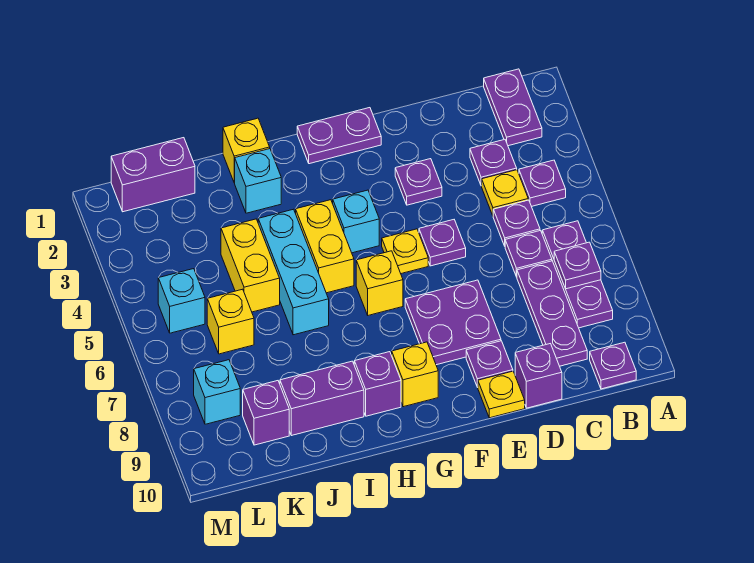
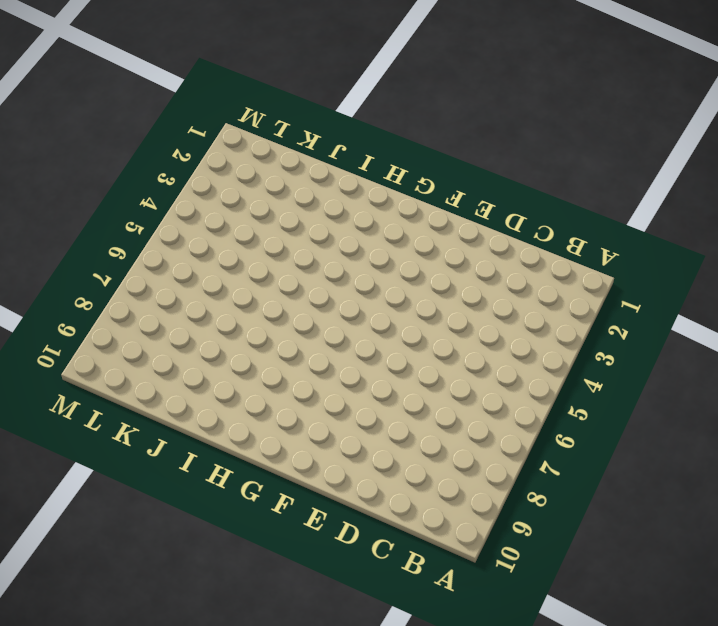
none -> purple plate B1:B2 level 1
none -> purple plate B4 level 1
none -> purple plate B6:B8 level 1
none -> purple plate B10 level 1

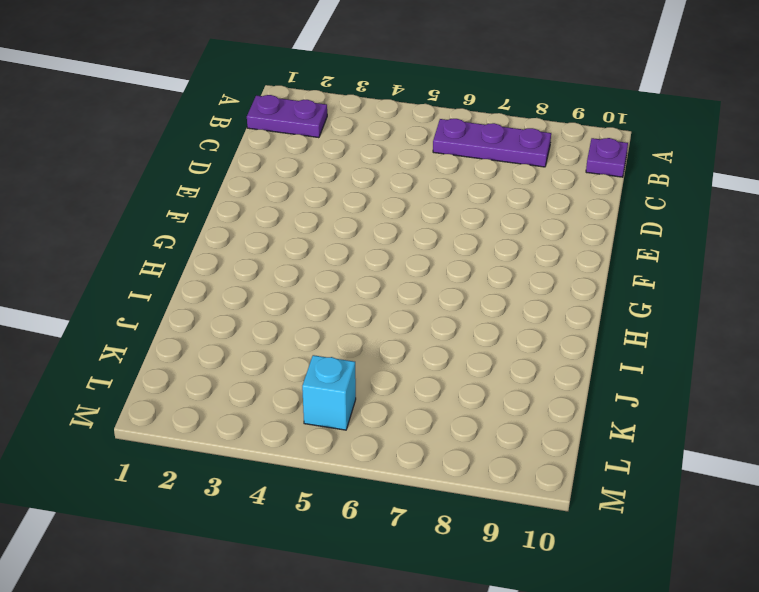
none -> purple plate B4 level 1
none -> purple plate C3 level 1
none -> yellow plate C4 level 1
none -> purple plate C5 level 1

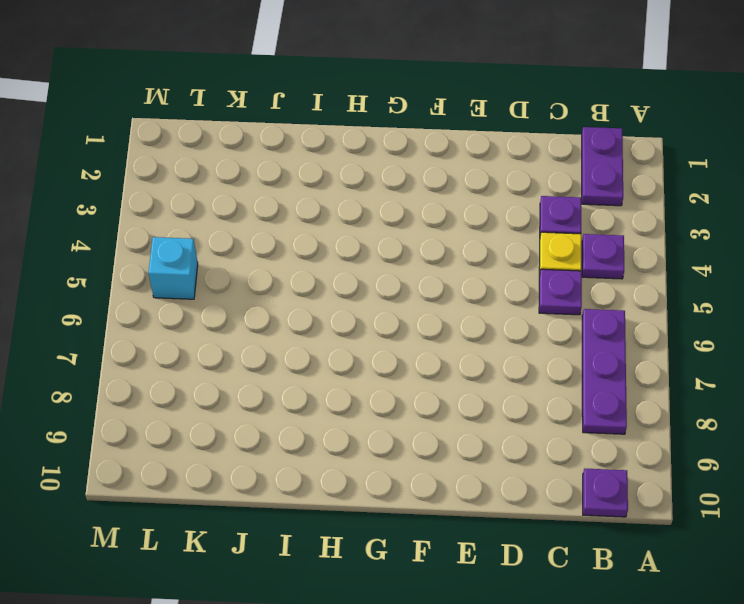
none -> purple plate C6 level 1
none -> purple plate C7:C9 level 1
none -> purple brick D10 level 1
none -> purple plate E3 level 1

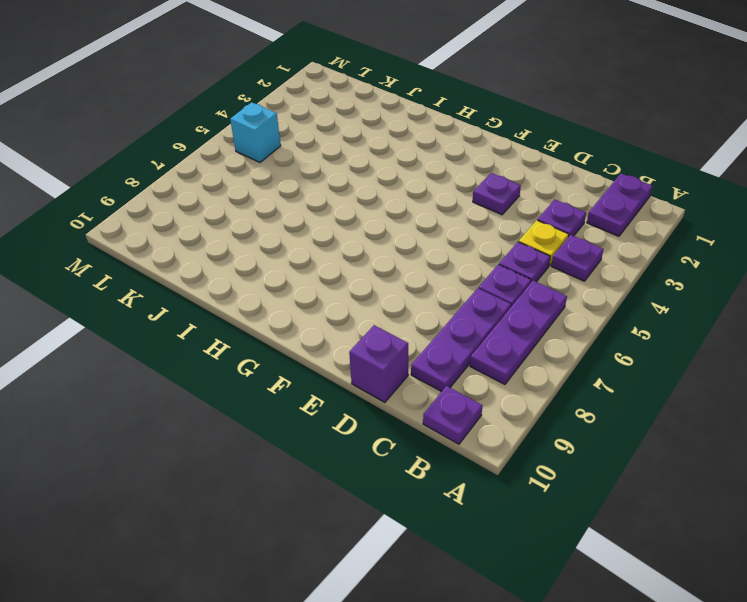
none -> purple plate E5 level 1
none -> purple plate E7:F8 level 1
none -> purple plate E9 level 1
none -> yellow plate E10 level 1

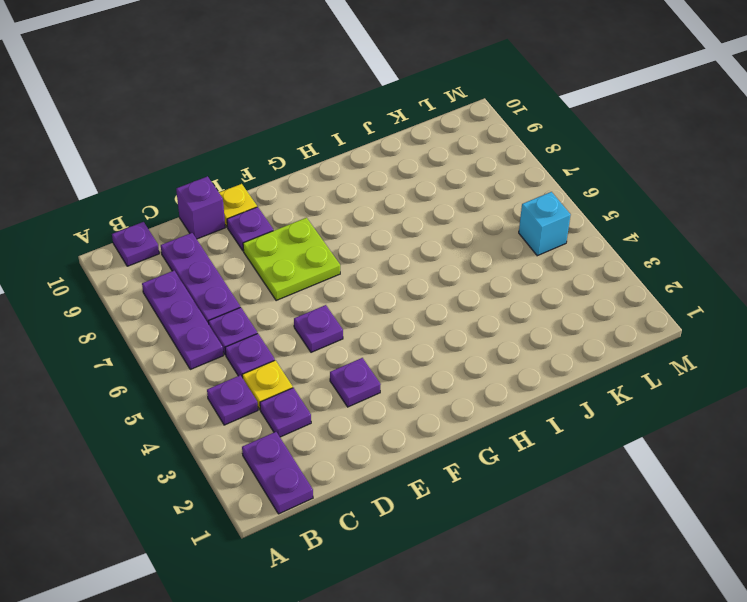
lime plate E7:F8 level 1 -> purple plate E7:F8 level 1
none -> purple plate F1:G1 level 1
none -> yellow plate F5 level 1
none -> cyan brick G4 level 1
none -> yellow brick G6 level 1

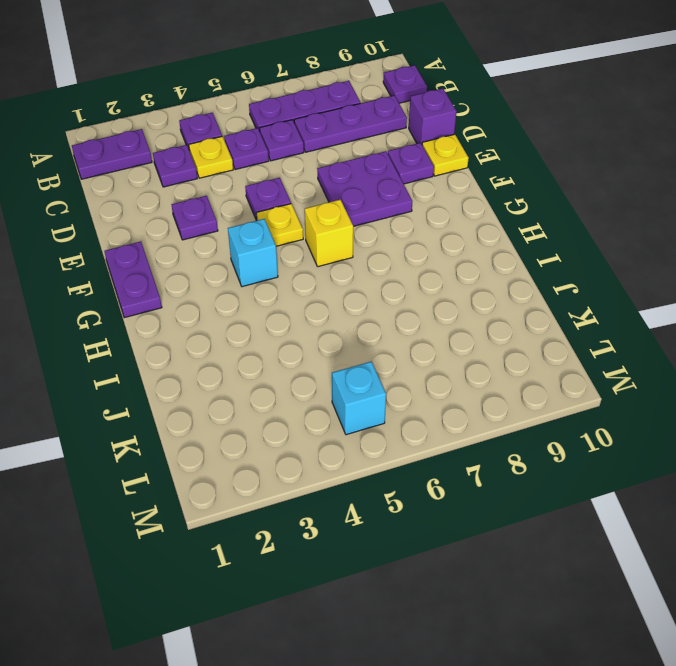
none -> yellow brick G9 level 1
none -> yellow brick H4:H5 level 1
none -> purple brick H9 level 1
none -> yellow brick I1 level 1

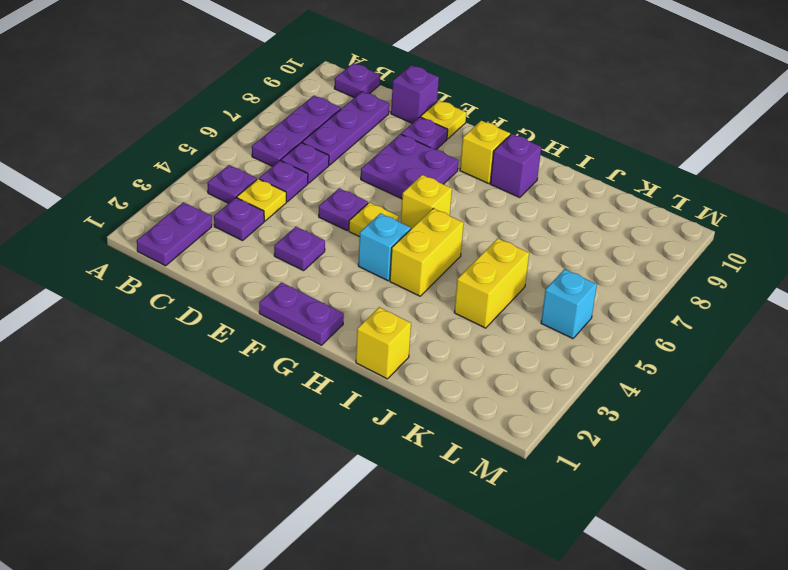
none -> cyan brick I2 level 1
none -> cyan brick I4:I6 level 1
none -> purple brick I9:J9 level 1
none -> purple brick K1:L1 level 1

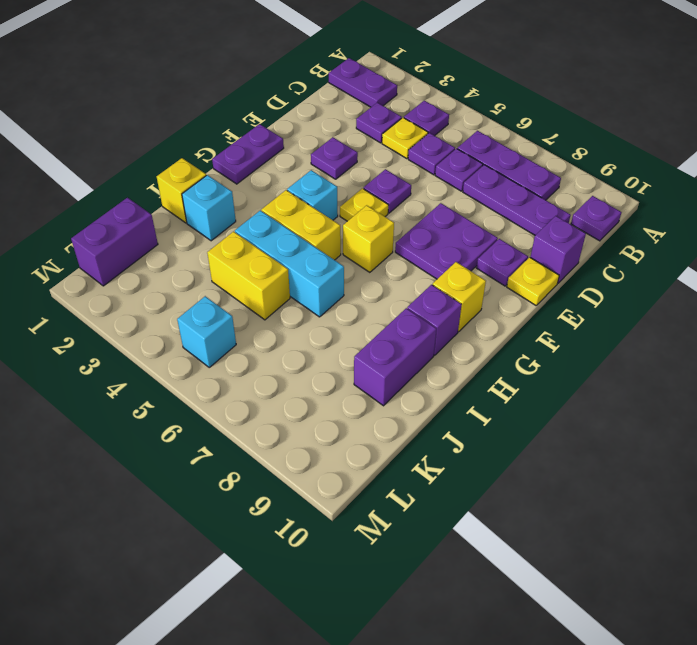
none -> yellow brick K6 level 1
none -> purple brick K9 level 1
none -> cyan brick L8 level 1
none -> purple plate B7 level 2

